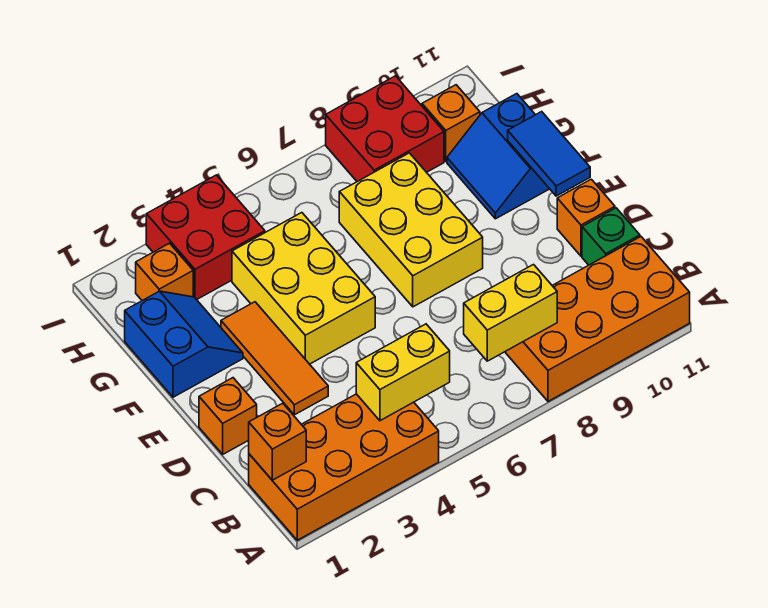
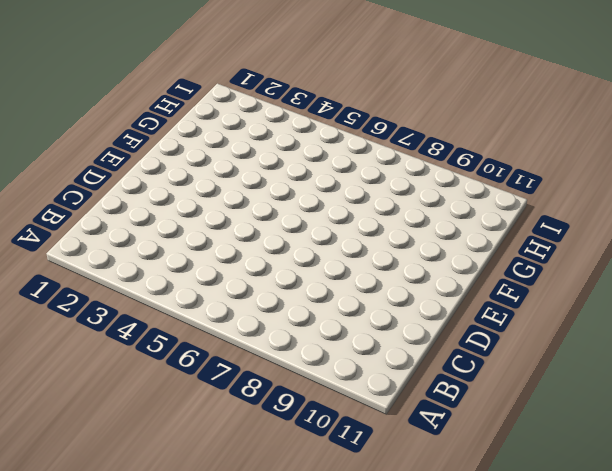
none -> orange brick A1:B4 level 1
none -> orange brick A8:B11 level 1
none -> green brick C11 level 1

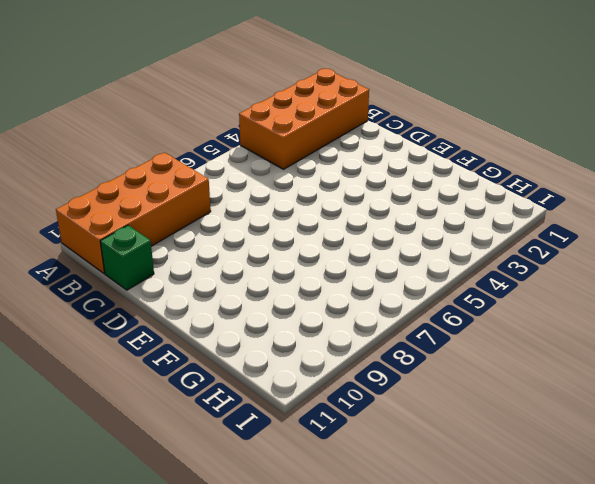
none -> orange brick D1 level 1
none -> orange tile D3:F3 level 1
none -> orange brick D11 level 1

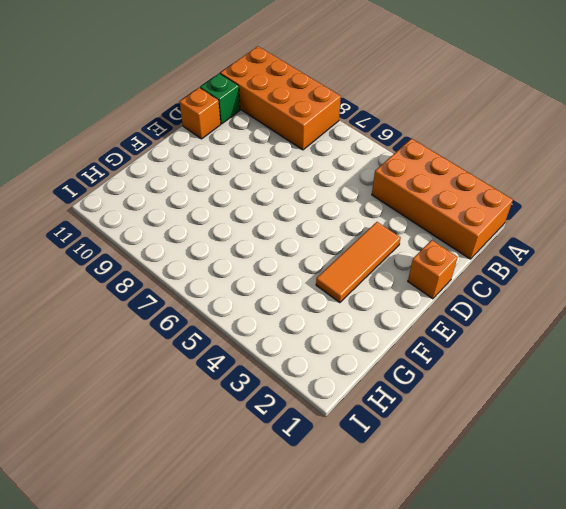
none -> yellow brick E4:G5 level 1
none -> yellow brick E7:G8 level 1
none -> blue slope F1:G2 level 1 top 1

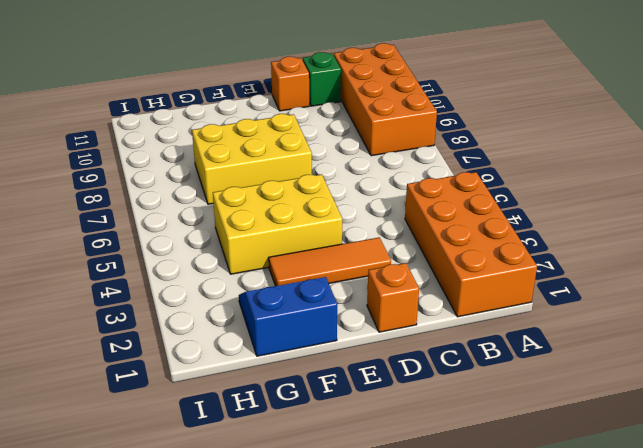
none -> blue slope F10:G11 level 1 top 11
none -> orange brick H2 level 1
none -> red brick H3:I4 level 1

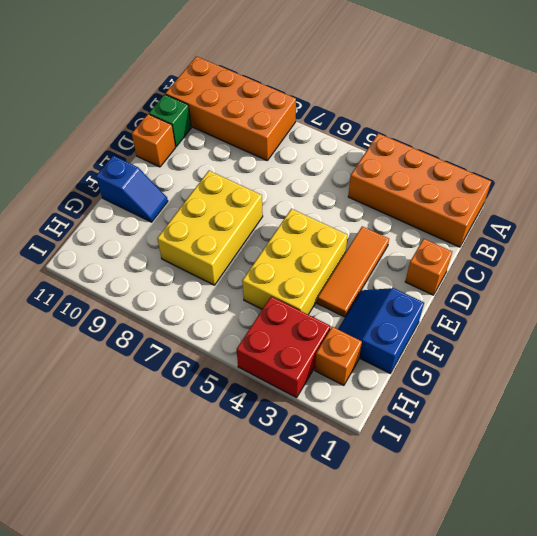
blue slope F10:F11 level 1 top 11 -> blue slope F10:G11 level 1 top 11
none -> red brick H8:I9 level 1
none -> orange brick H10 level 1
none -> orange brick B1 level 2

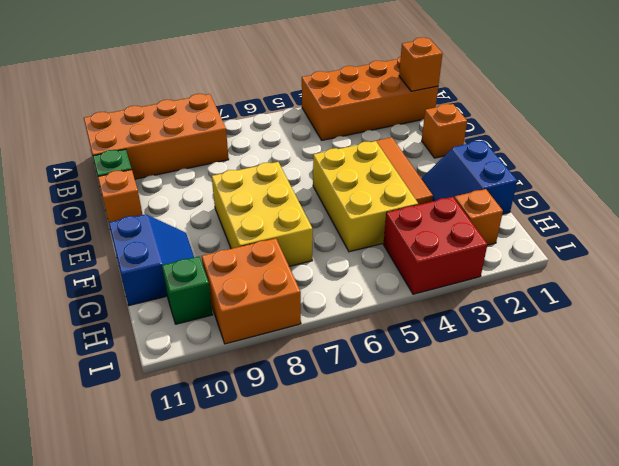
orange brick H8:I9 level 1 -> red brick H8:I9 level 1
green brick H10 level 1 -> orange brick H10 level 1
none -> yellow brick B4:B5 level 2
none -> yellow brick B7:B8 level 2
none -> blue tile E11:F11 level 2

